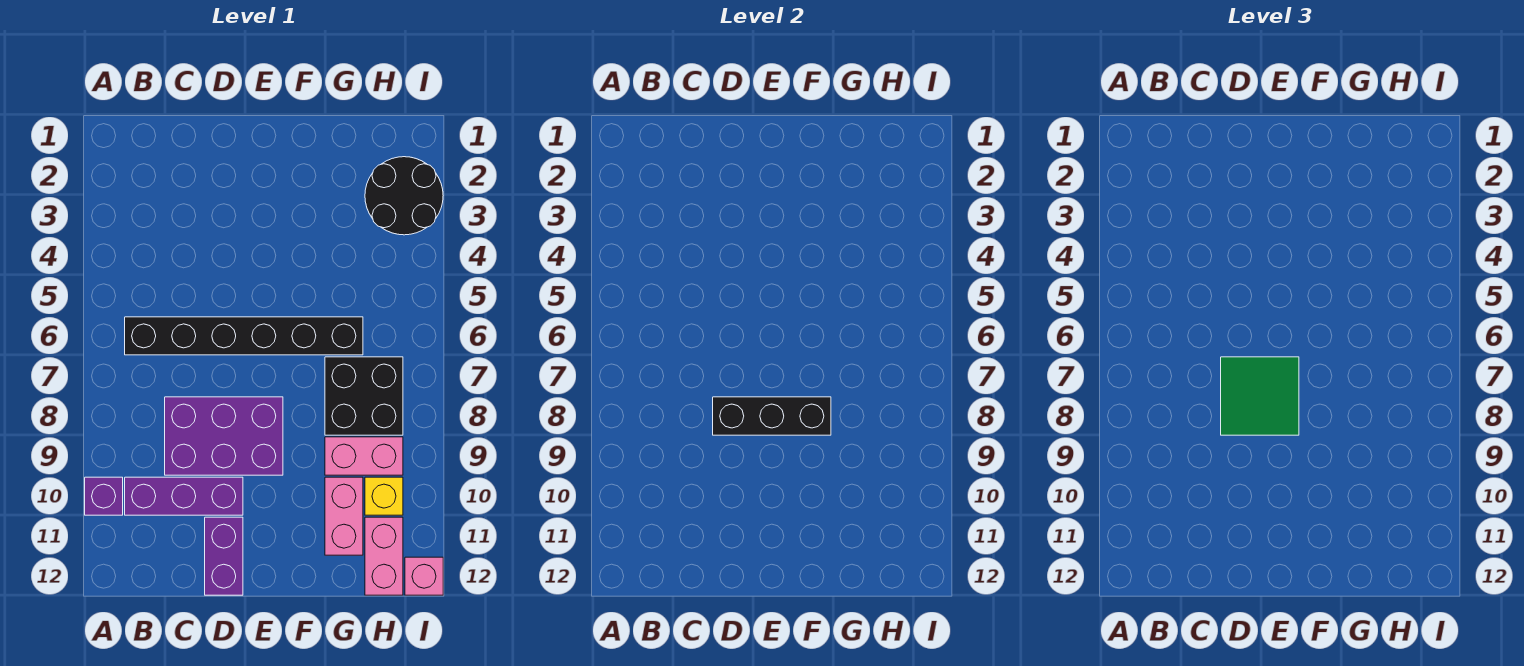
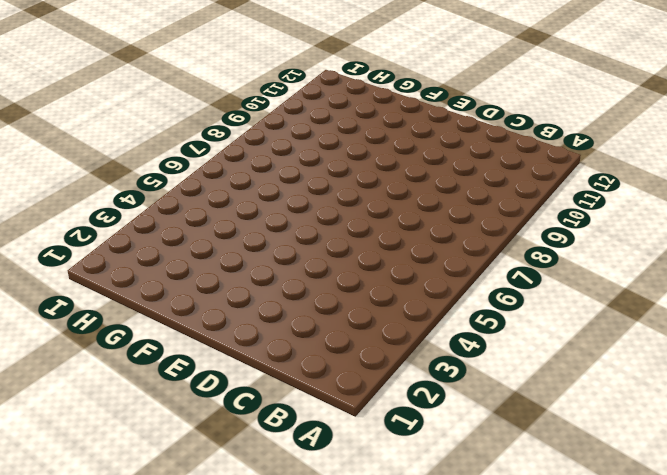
none -> purple brick A10 level 1
none -> black brick B6:G6 level 1
none -> purple brick B10:D10 level 1

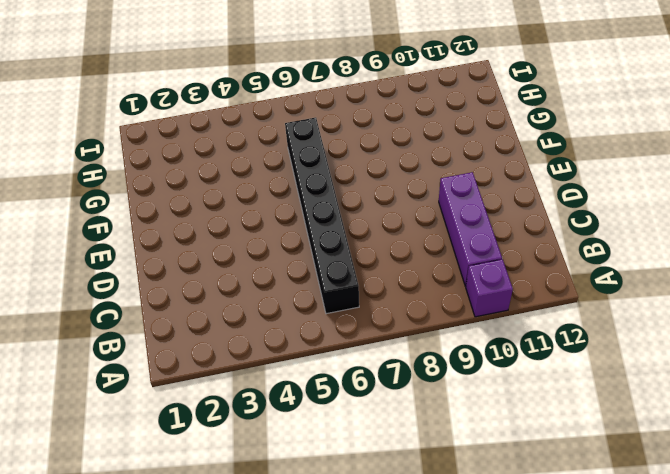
none -> purple brick C8:E9 level 1
none -> purple brick D11:D12 level 1
none -> black brick G7:H8 level 1

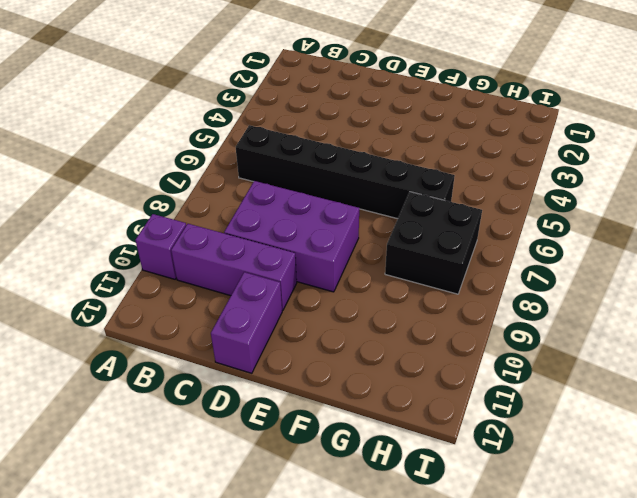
none -> pink brick G9:H9 level 1
none -> pink brick G10:G11 level 1
none -> black round brick H2:I3 level 1

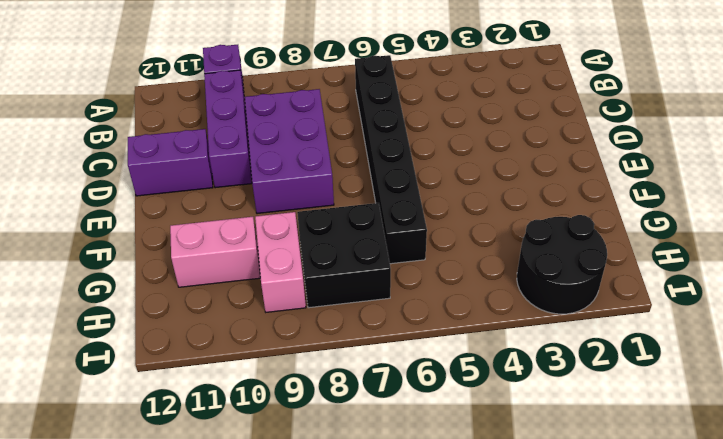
none -> yellow brick H10 level 1
none -> pink brick H11:H12 level 1
none -> pink brick I12 level 1

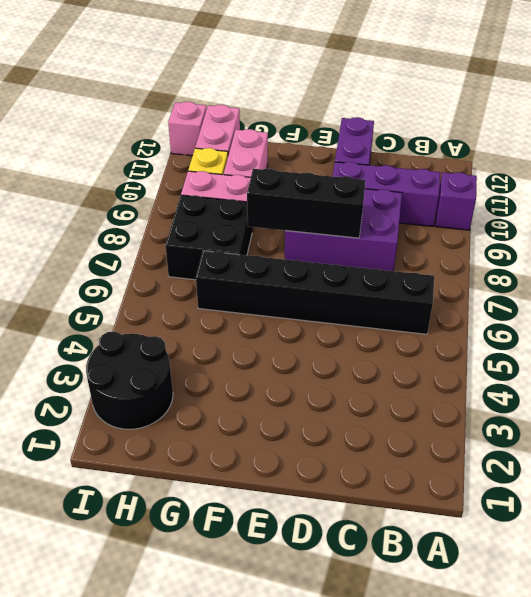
none -> green tile D7:E8 level 3

